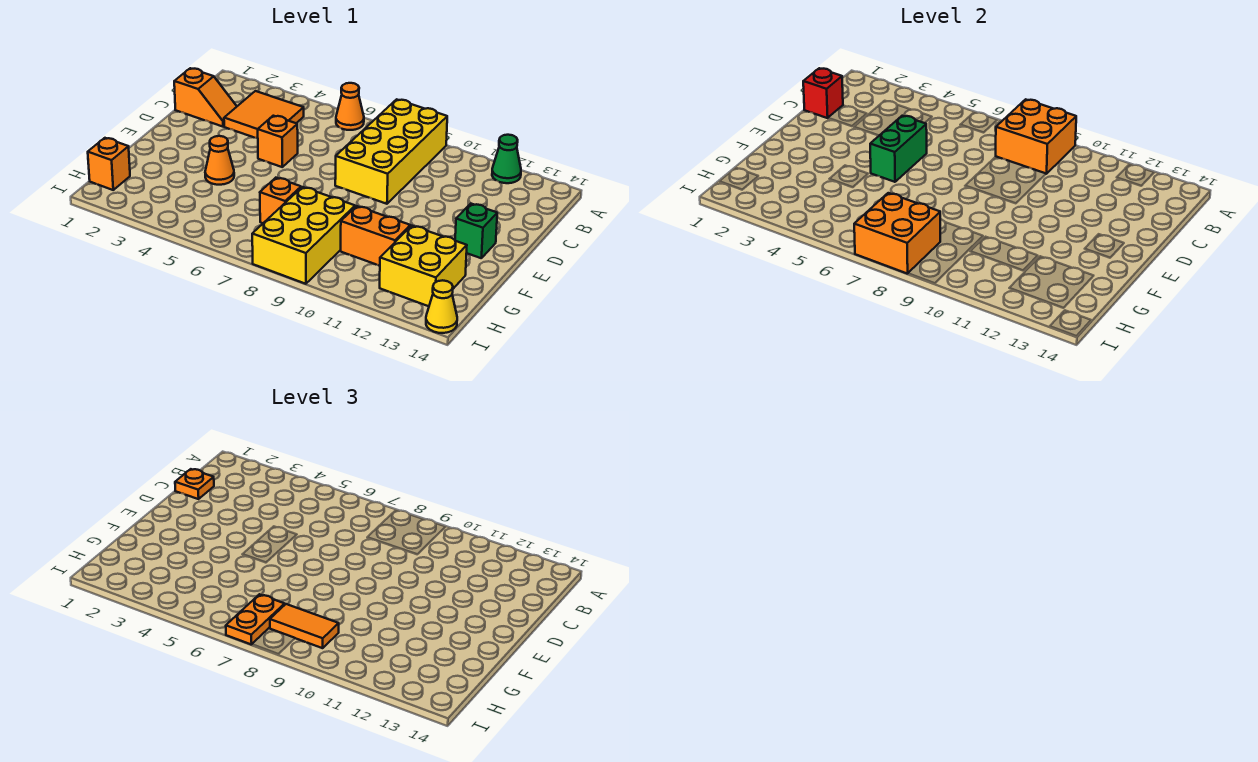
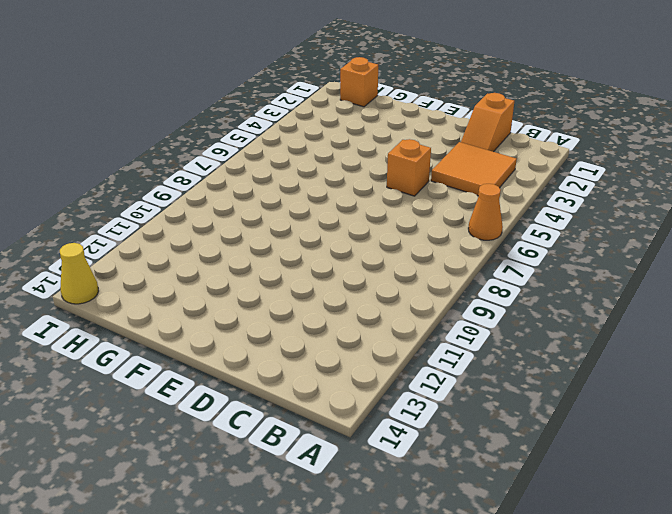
none -> yellow brick A8:D9 level 1
none -> green cone A12 level 1
none -> green brick E13 level 1

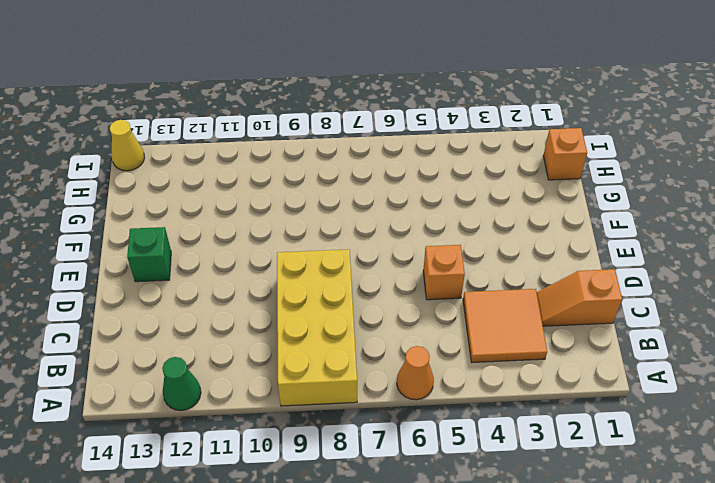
none -> orange cone F4 level 1
none -> orange brick G7 level 1
none -> yellow brick G8:I9 level 1

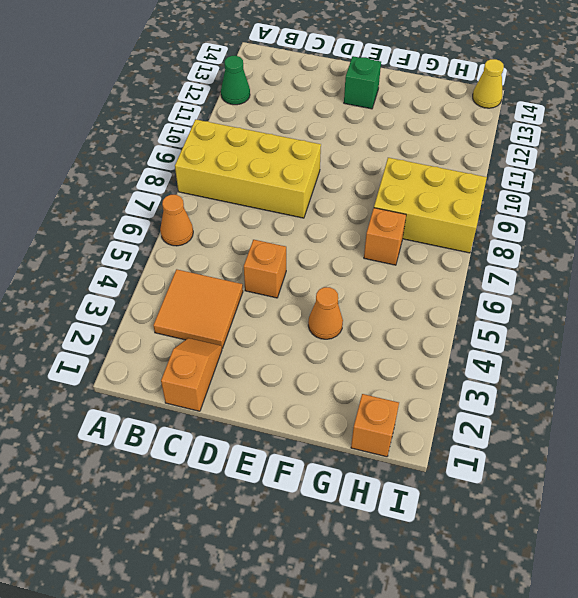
none -> orange brick G10:G11 level 1
none -> yellow brick G12:H13 level 1
none -> orange brick A8:B9 level 2

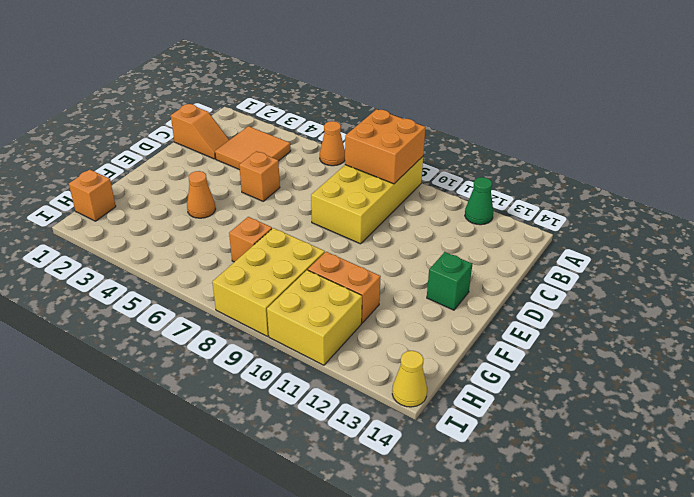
yellow brick H10:I11 level 1 -> yellow brick G12:H13 level 1
none -> red brick C1 level 2
none -> green brick D5:E5 level 2
none -> orange brick H7:I8 level 2

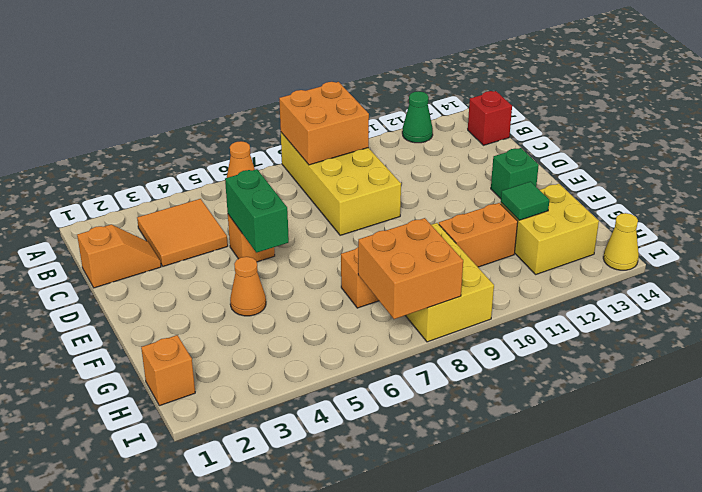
red brick B14 level 1 -> red brick C1 level 2
green tile G12 level 2 -> none
none -> orange plate C1 level 3
none -> orange plate H7:I7 level 3
none -> orange tile H8:H9 level 3

